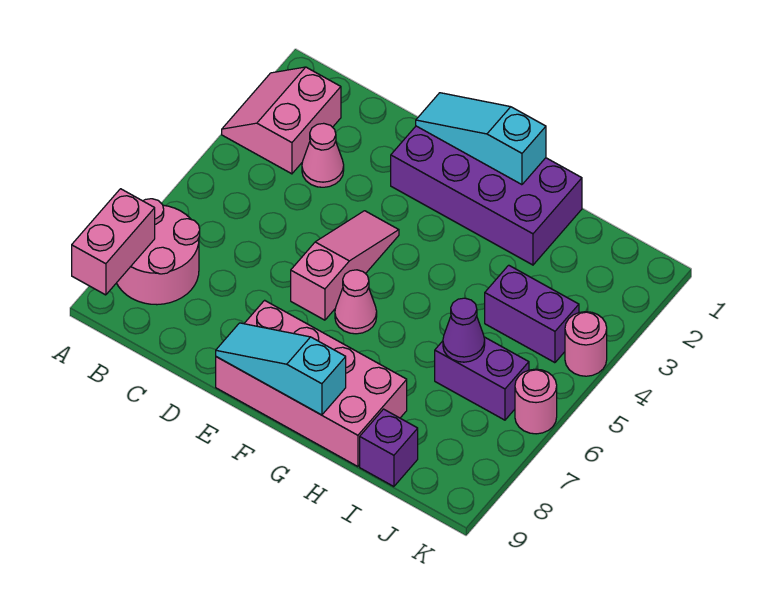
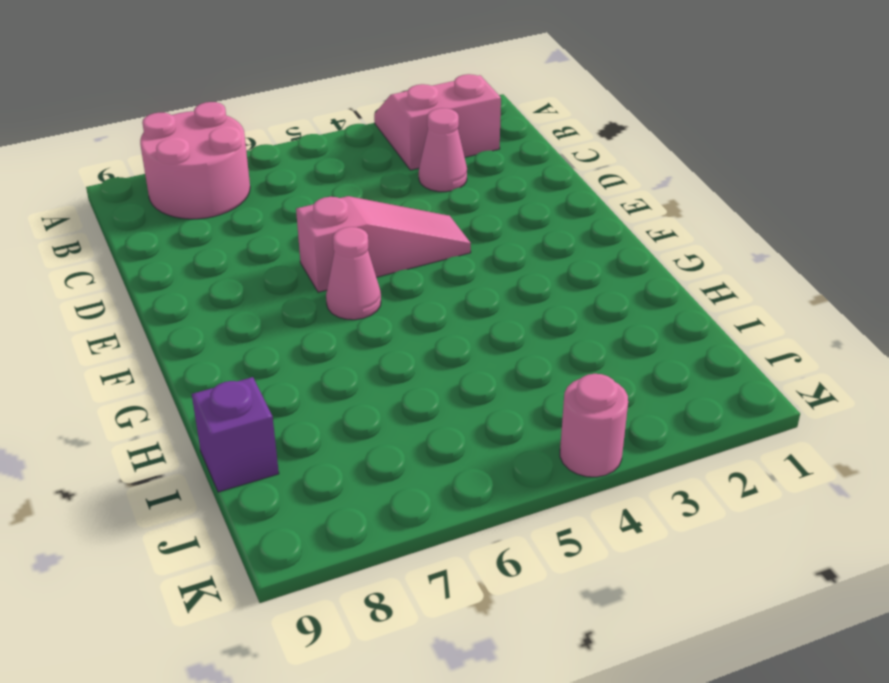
none -> purple brick E1:H2 level 1
none -> pink brick E8:H9 level 1
none -> purple brick I4:J4 level 1

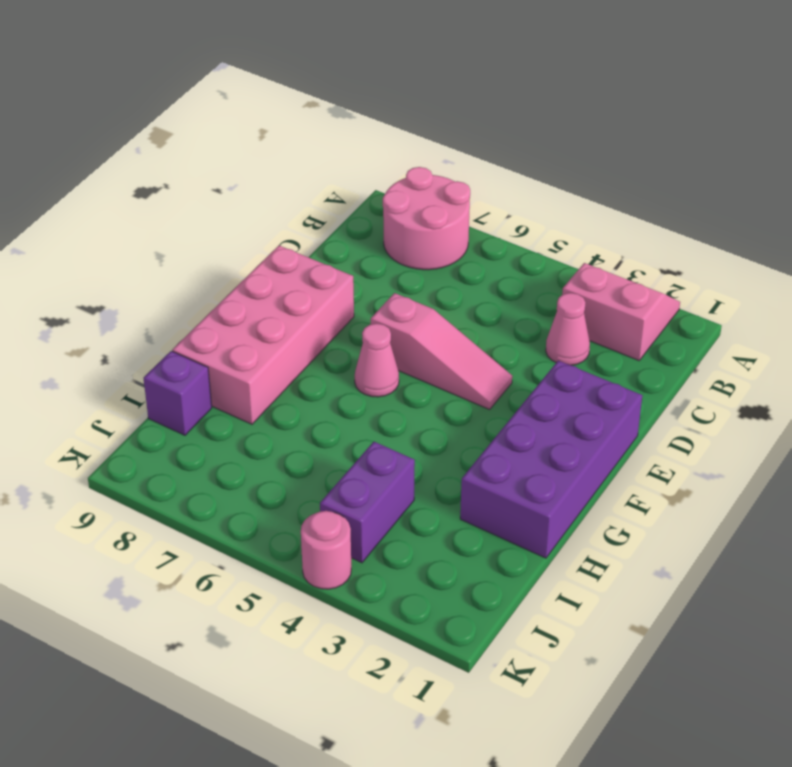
none -> purple brick I6:J6 level 1
none -> pink round brick K6 level 1
none -> pink brick A8:A9 level 2

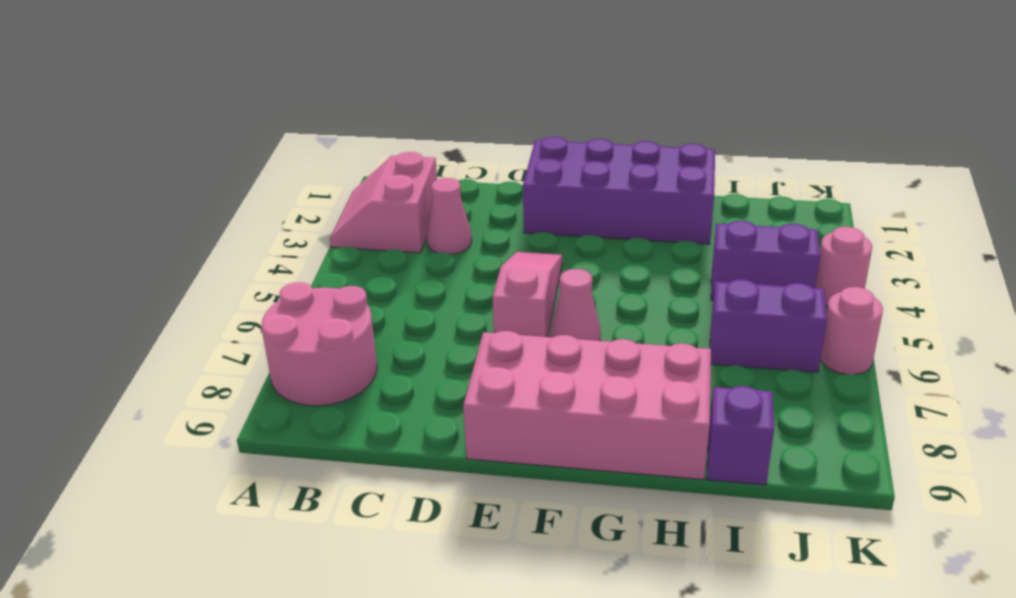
none -> pink brick A8:A9 level 2
none -> cyan slope E1:G1 level 2 top G
none -> cyan slope E9:G9 level 2 top G

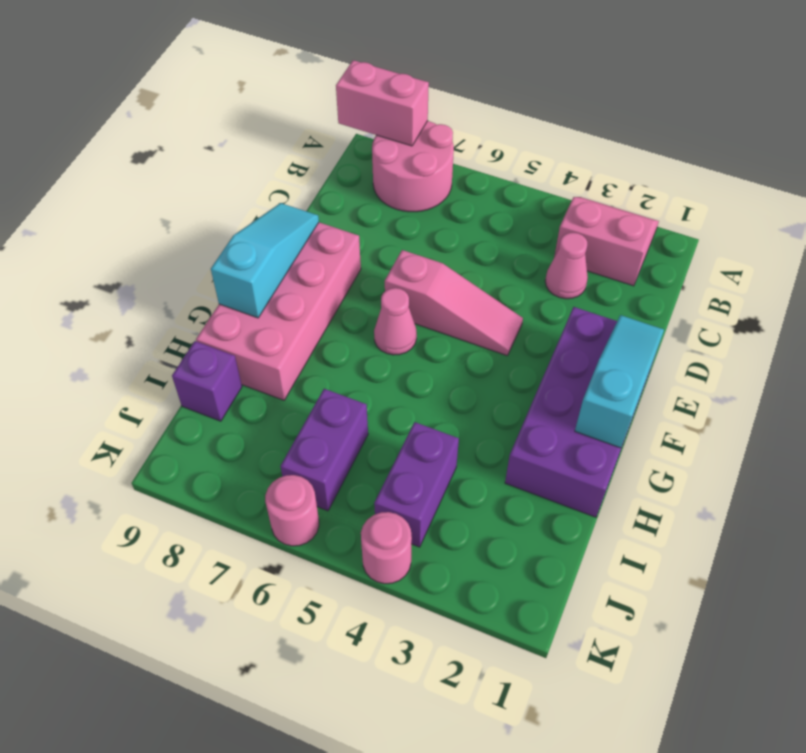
none -> purple cone I6 level 2

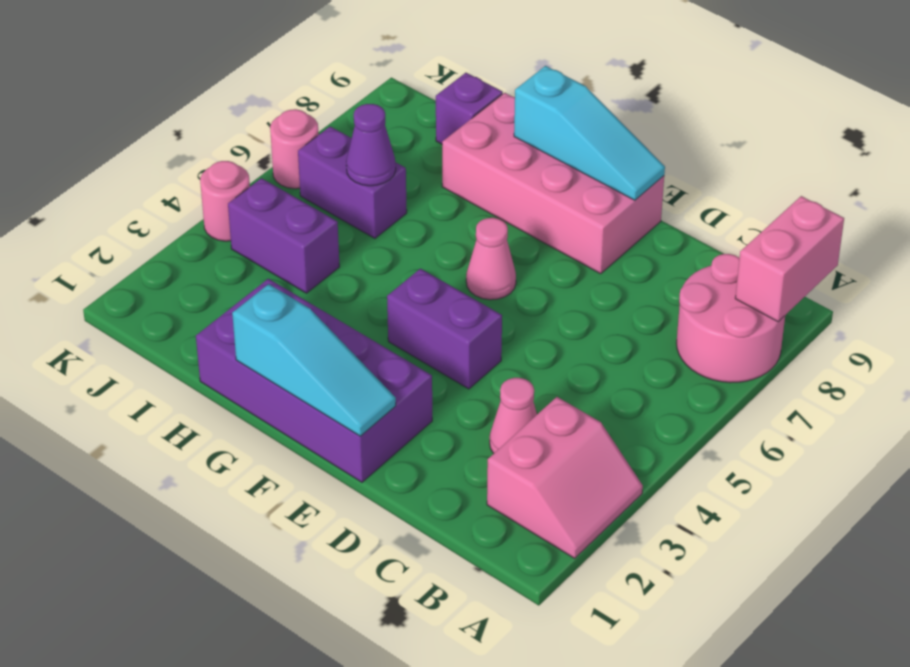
purple brick E4:F4 level 1 -> pink slope E4:E6 level 1 top 6

